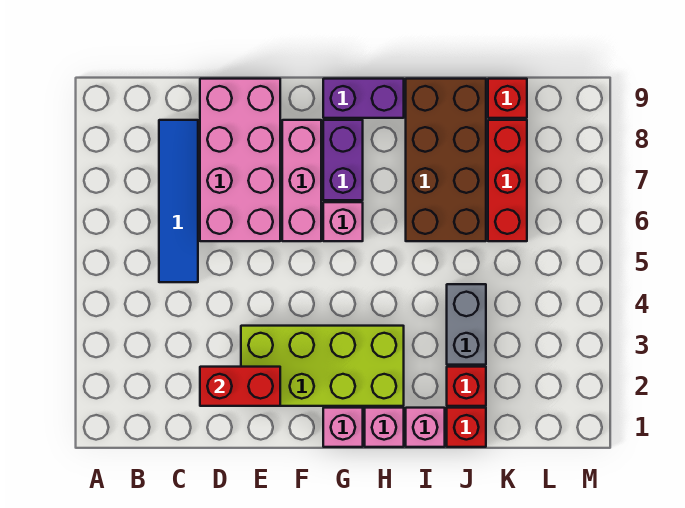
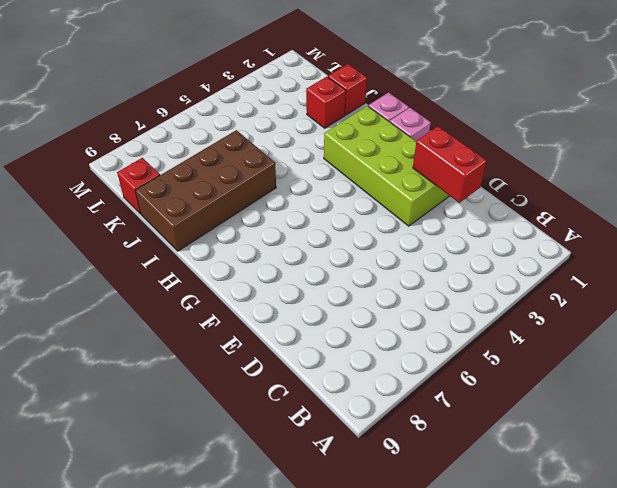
none -> blue tile C5:C8 level 1
none -> pink brick D6:E9 level 1
none -> pink brick F6:F8 level 1

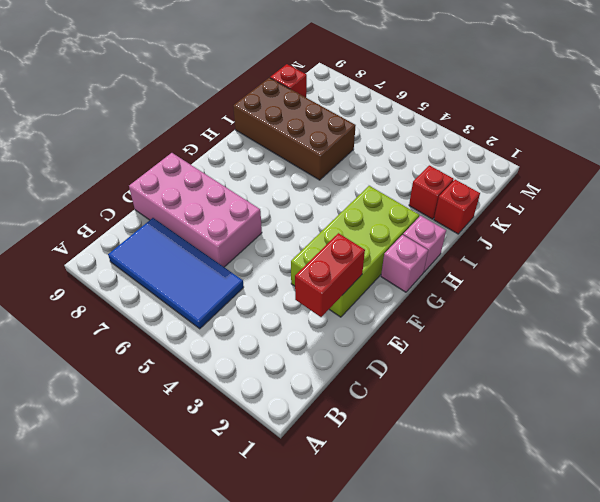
blue tile B5:C8 level 1 -> blue tile C5:C8 level 1
none -> pink brick F6:F8 level 1
none -> pink brick G6 level 1
none -> purple brick G7:G8 level 1

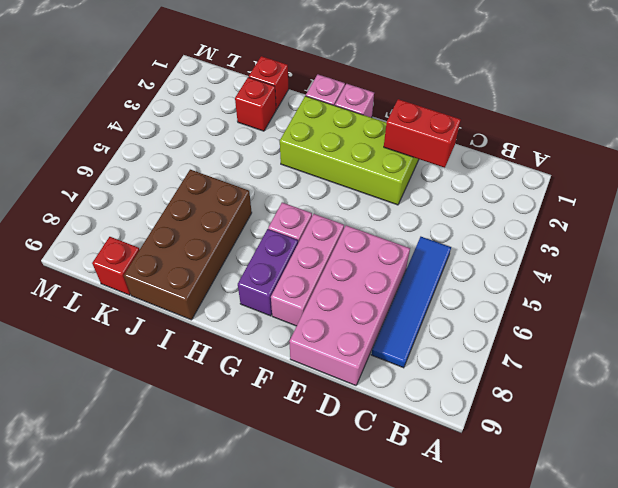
none -> purple brick G9:H9 level 1
none -> pink brick I1 level 1
none -> grey brick J3:J4 level 1

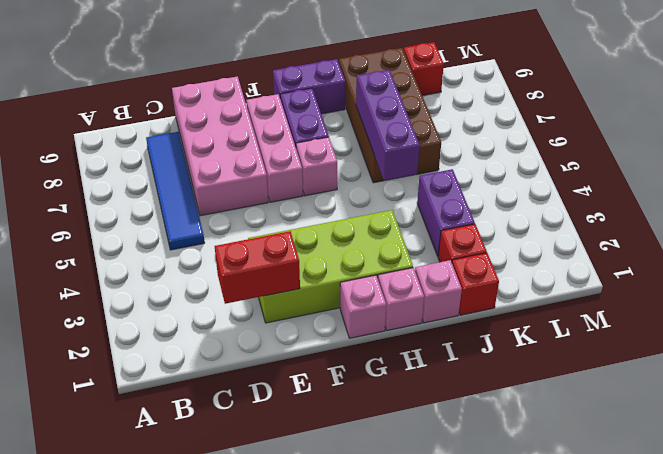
purple brick I5:I7 level 2 -> none
purple brick J3:J4 level 1 -> grey brick J3:J4 level 1
none -> red brick K6:K8 level 1

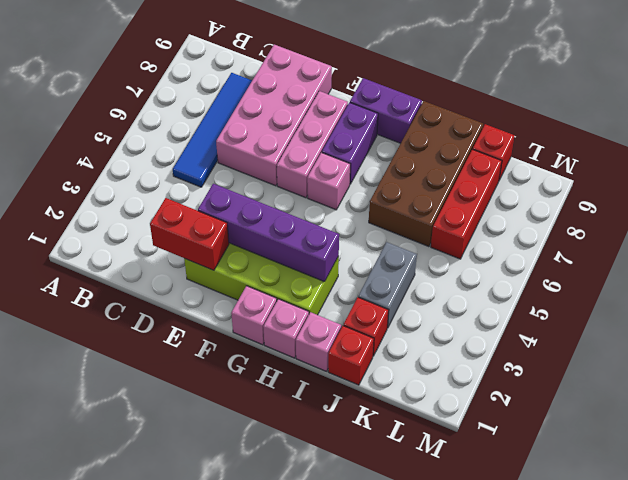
purple brick E3:H3 level 2 -> none

